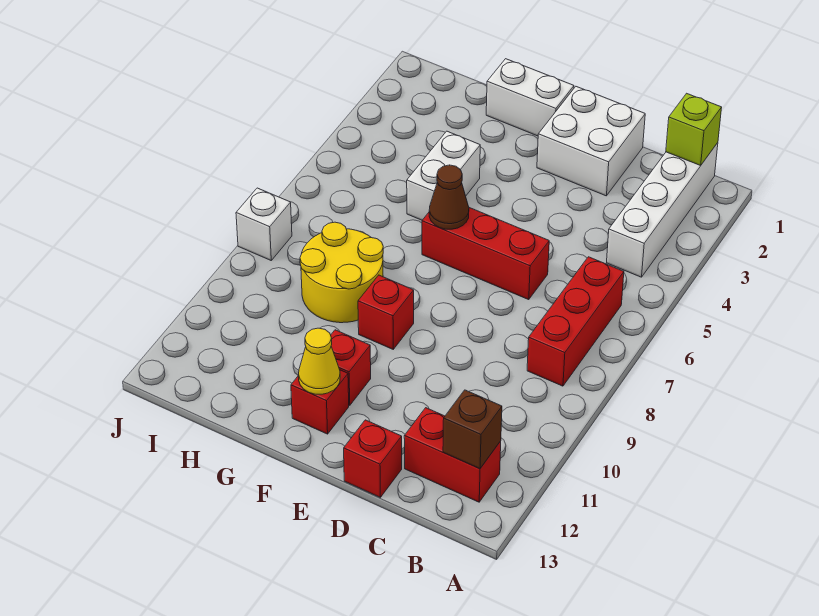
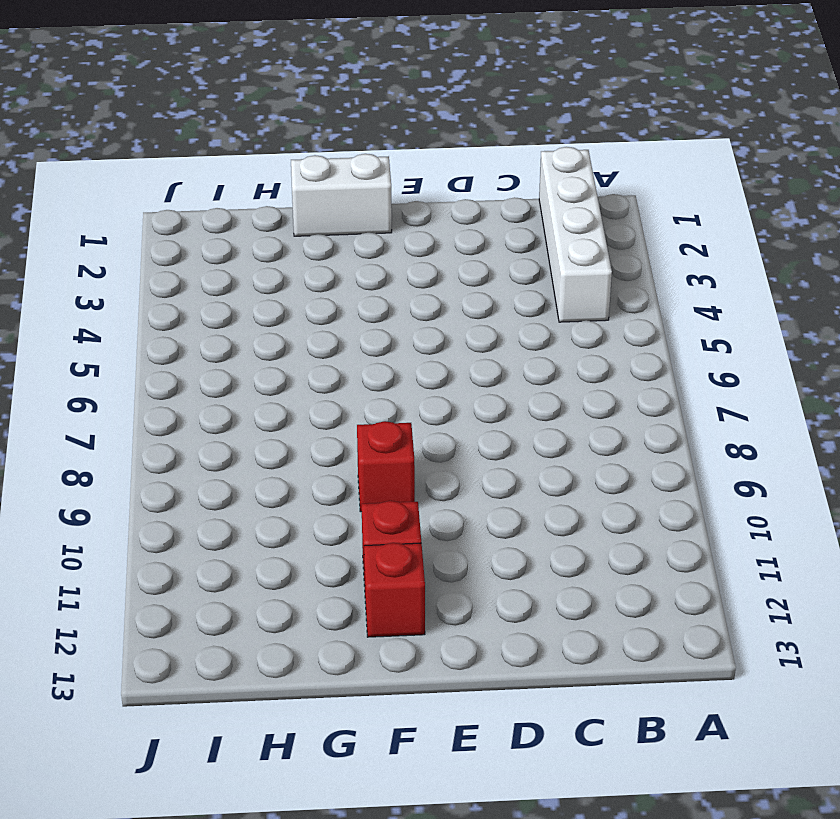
none -> red brick B6:B8 level 1
none -> red brick B12:C12 level 1
none -> white brick D1:E2 level 1

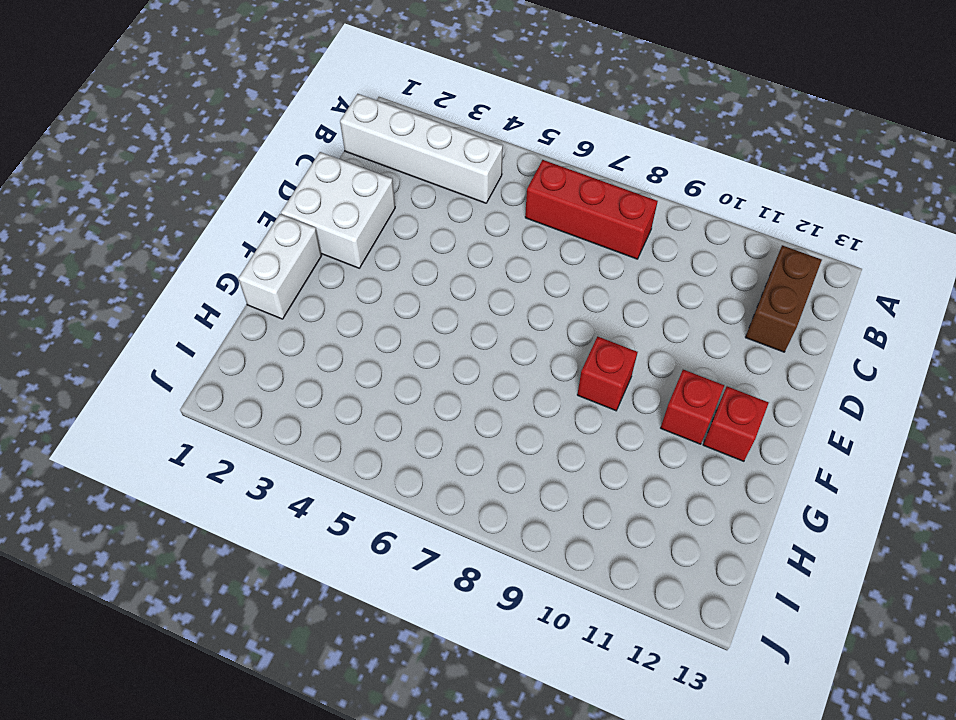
brown brick B12:C12 level 1 -> red brick B12:C12 level 1
none -> red brick D6:F6 level 1
none -> red brick D13 level 1
none -> white brick G4:G5 level 1

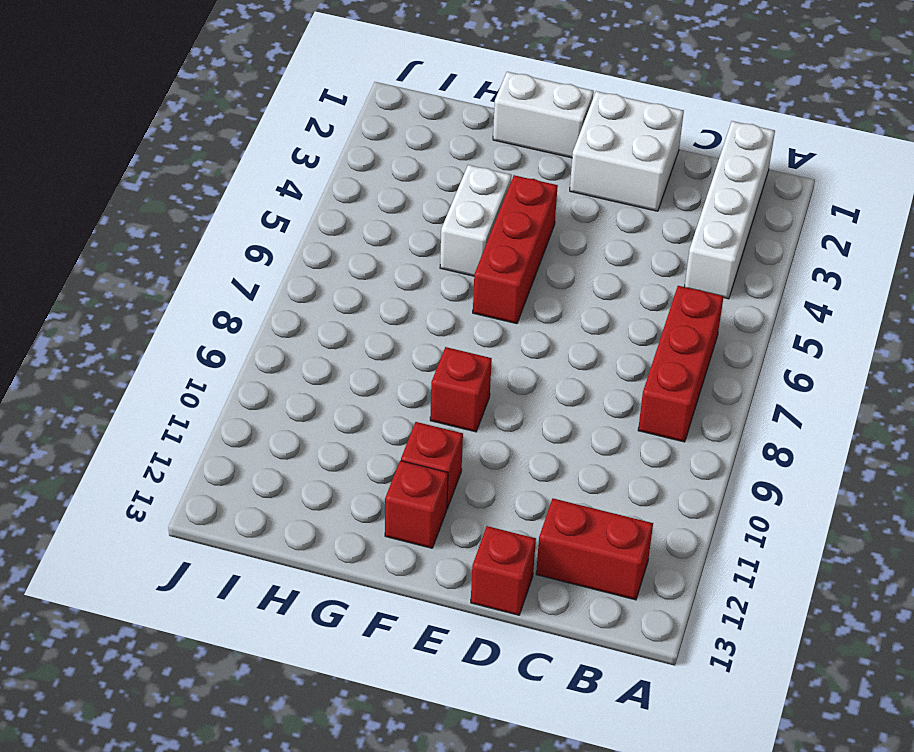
red brick F4:F6 level 1 -> red brick D6:F6 level 1
none -> yellow round brick G8:H9 level 1
none -> white brick J8 level 1
none -> lime brick B1 level 2

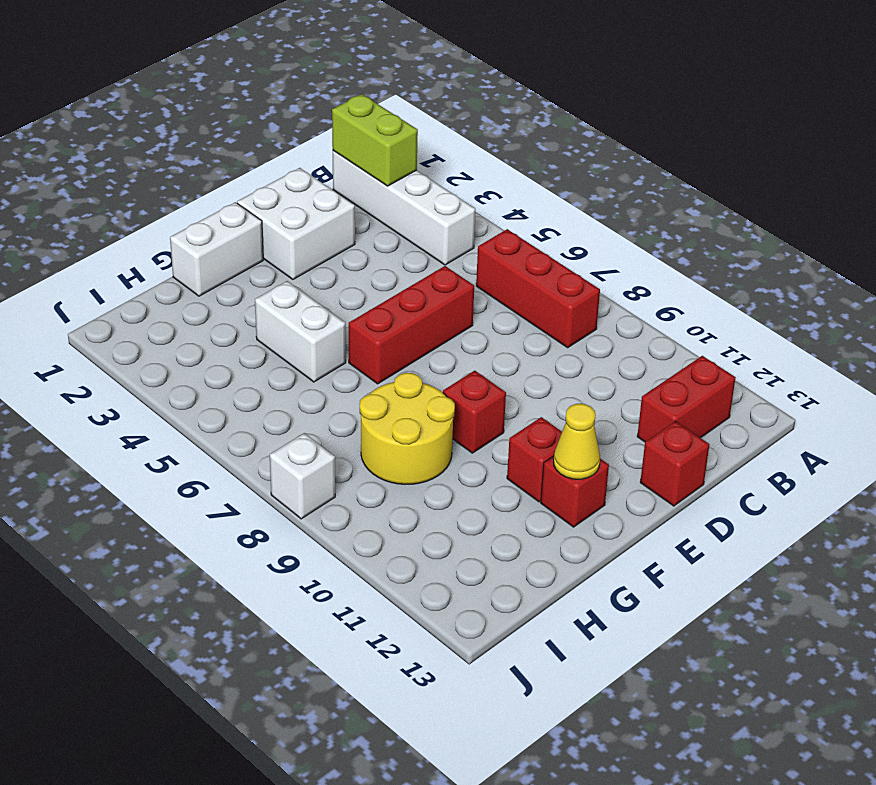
lime brick B1:B2 level 2 -> lime brick B1 level 2
none -> brown brick B12 level 2
none -> brown cone F6 level 2

